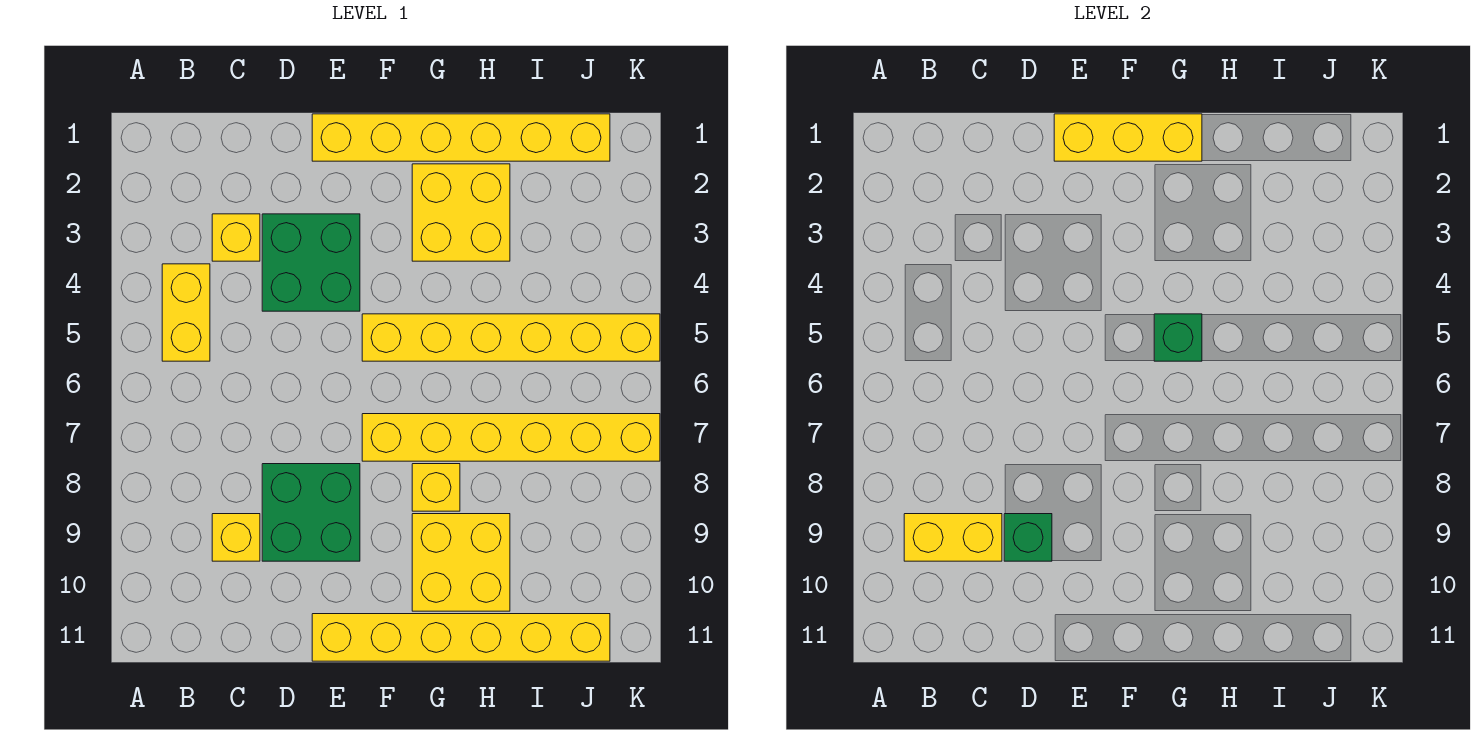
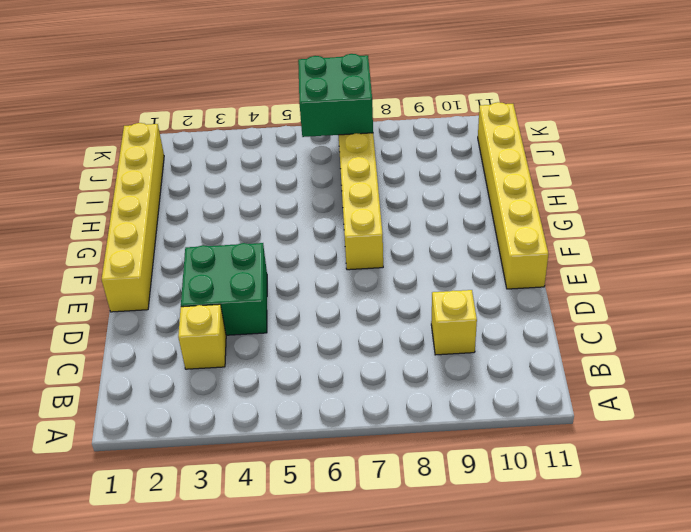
green brick J6:K7 level 2 -> green brick D8:E9 level 1
none -> yellow brick B4:B5 level 1
none -> yellow brick F5:K5 level 1
none -> yellow brick G2:H3 level 1

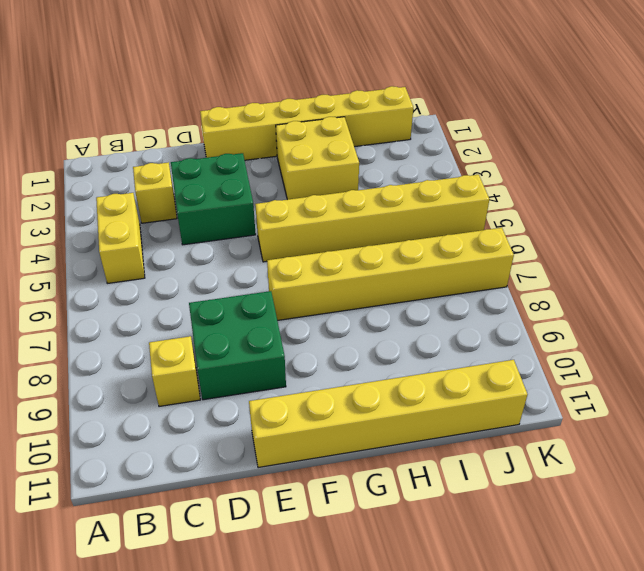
none -> yellow brick G8 level 1
none -> yellow brick G9:H10 level 1
none -> yellow brick B9:C9 level 2

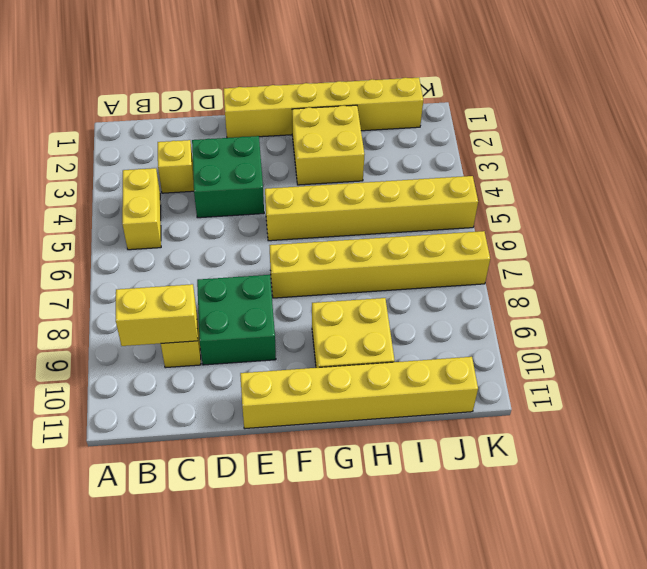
none -> yellow brick G8 level 1
none -> green brick D9 level 2
none -> yellow brick E1:G1 level 2

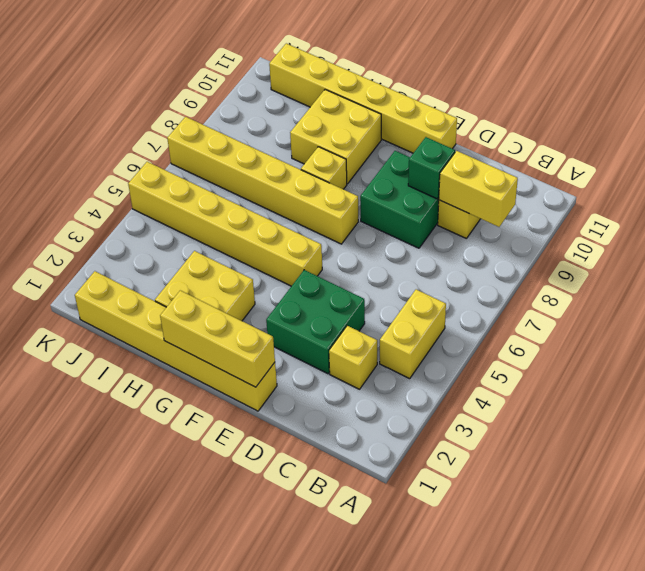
none -> green brick G5 level 2

